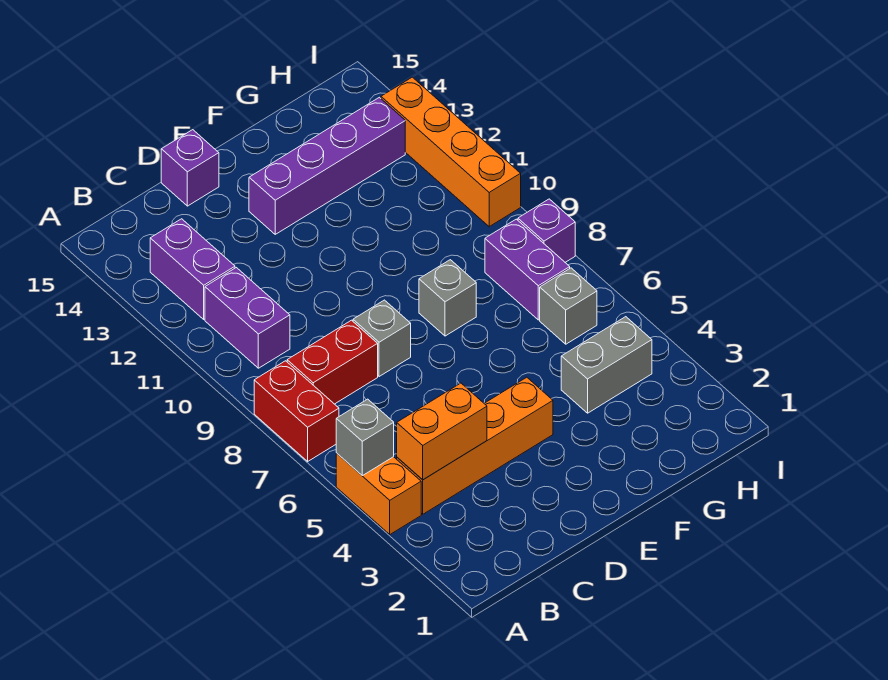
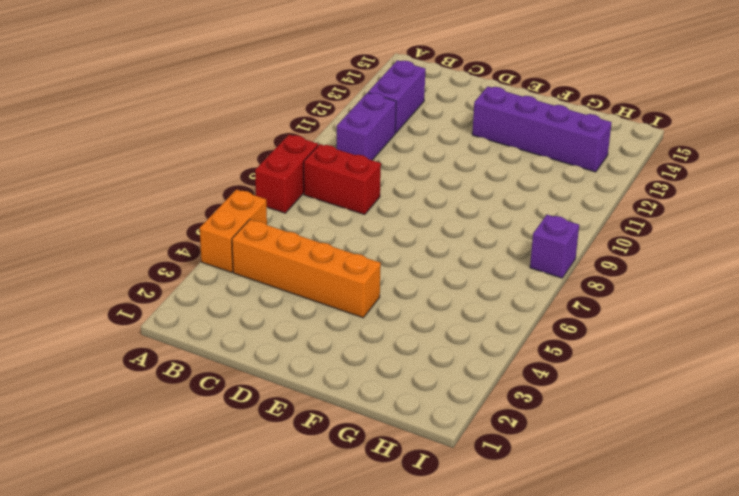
none -> grey brick D8 level 1
none -> purple brick D15 level 1
none -> grey brick F8 level 1

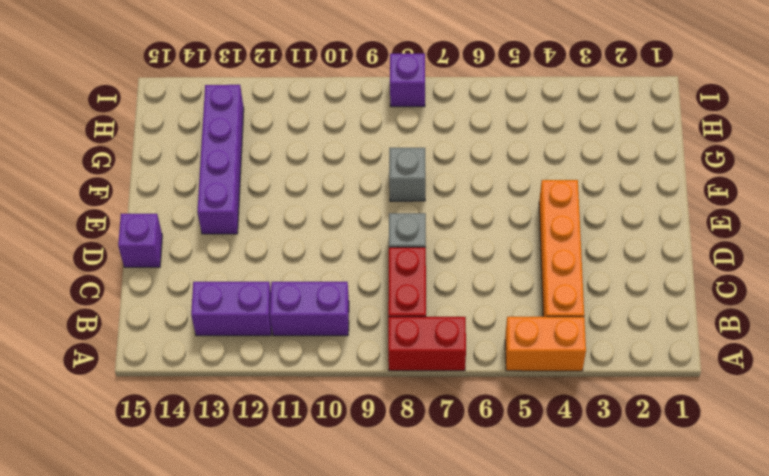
none -> grey brick G4:H4 level 1
none -> grey brick H6 level 1
none -> purple brick H7:H8 level 1

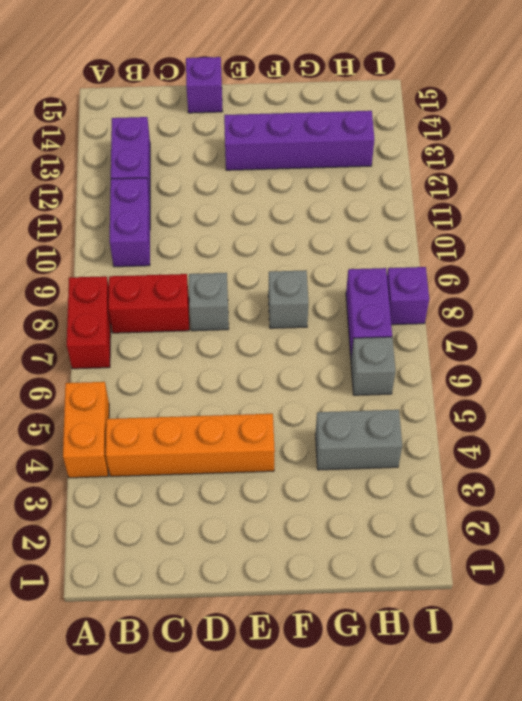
none -> orange brick I10:I13 level 1
none -> grey brick A5 level 2
none -> orange brick B4:C4 level 2

